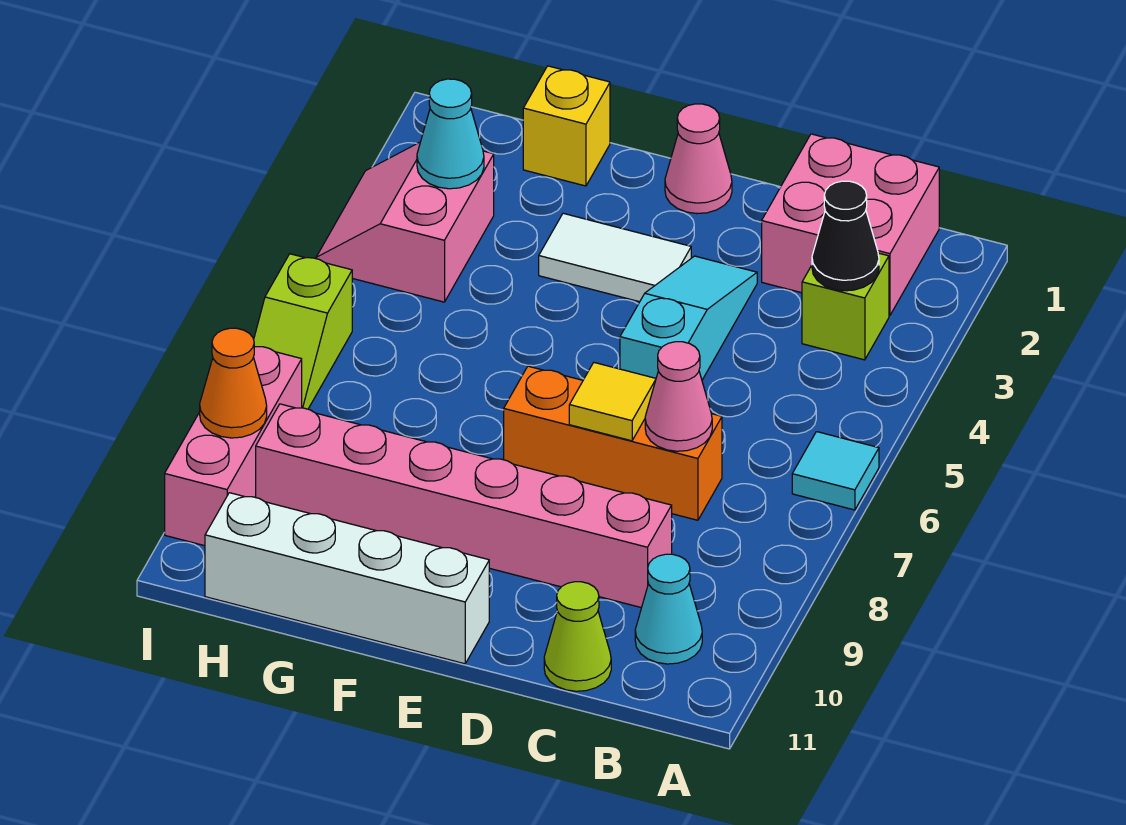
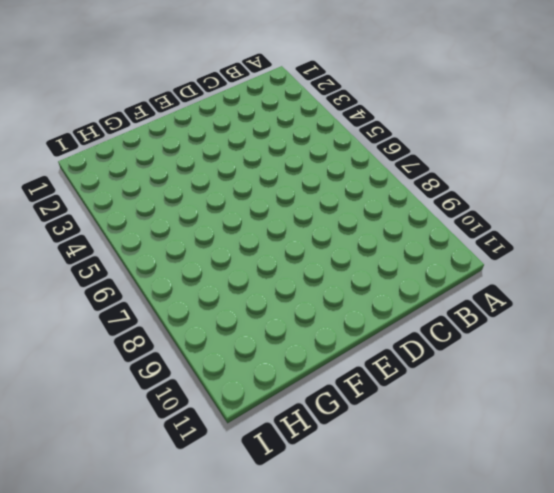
none -> cyan tile A6 level 1
none -> pink brick B1:C2 level 1
none -> lime brick B3 level 1

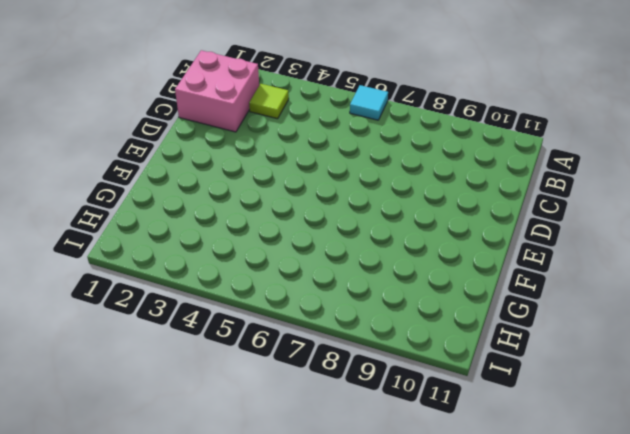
lime tile B3 level 1 -> lime brick B3 level 1
none -> cyan cone B10 level 1
none -> orange brick C7:E7 level 1
none -> pink brick C9:H9 level 1

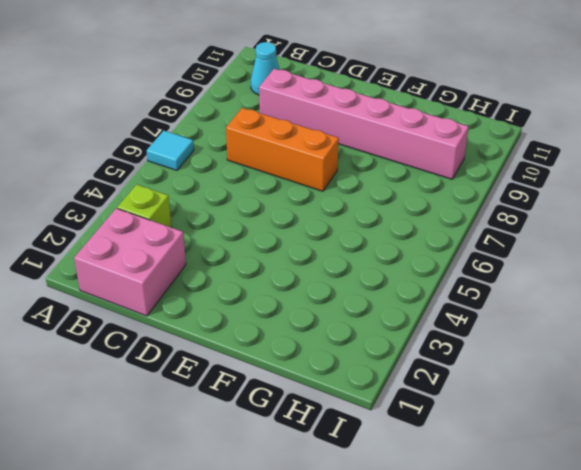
none -> lime cone C11 level 1
none -> cyan slope D3:D5 level 1 top 5
none -> pink cone E1 level 1

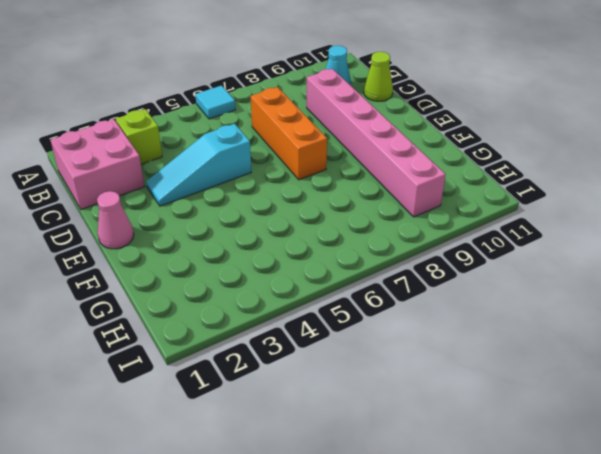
none -> white tile E3:F3 level 1
none -> white brick E11:H11 level 1
none -> yellow brick G1 level 1

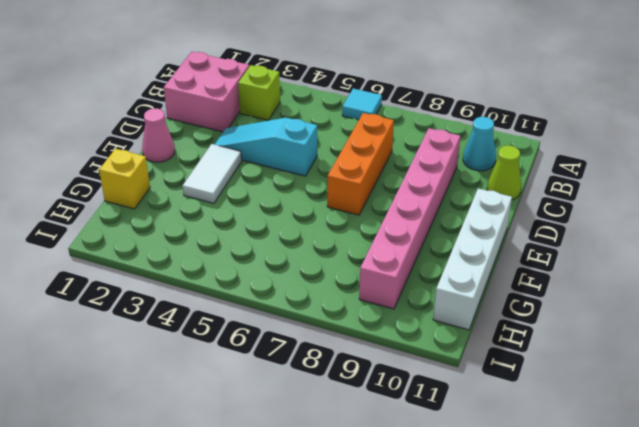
none -> pink slope H3:I4 level 1 top H
none -> lime slope I6:I7 level 1 top 6
none -> pink brick I8:I10 level 1

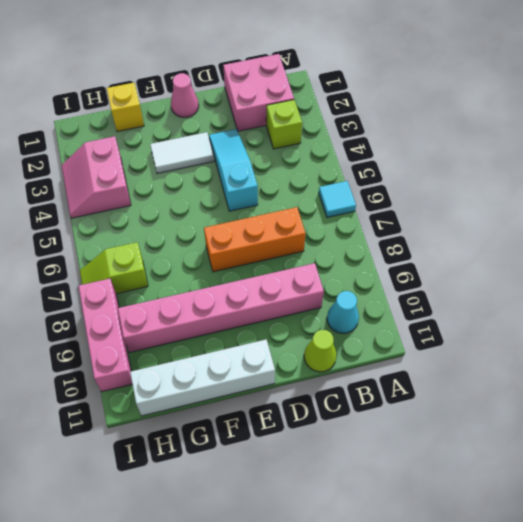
lime slope H7:I7 level 1 top H -> lime slope I6:I7 level 1 top 6
none -> black cone B3 level 2
none -> pink cone C7 level 2
none -> yellow tile D7 level 2

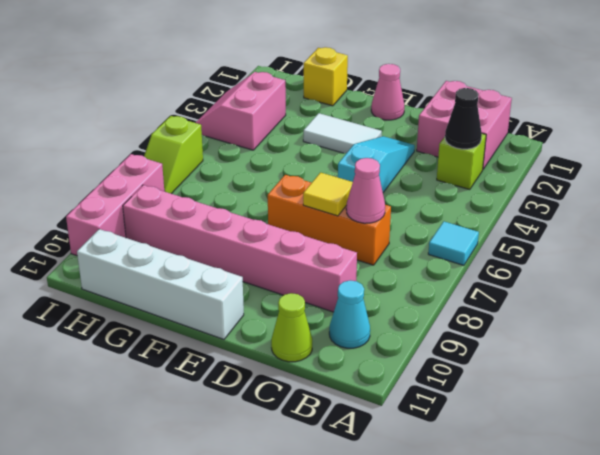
none -> cyan cone H3 level 2
none -> orange cone I9 level 2

